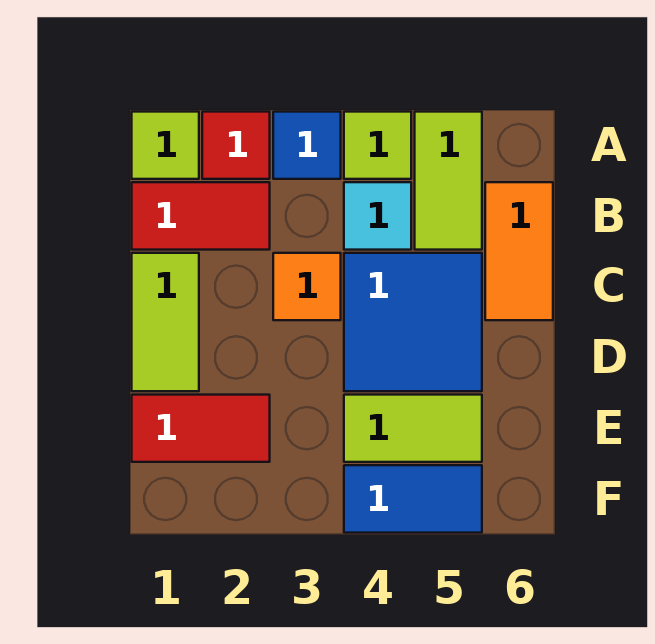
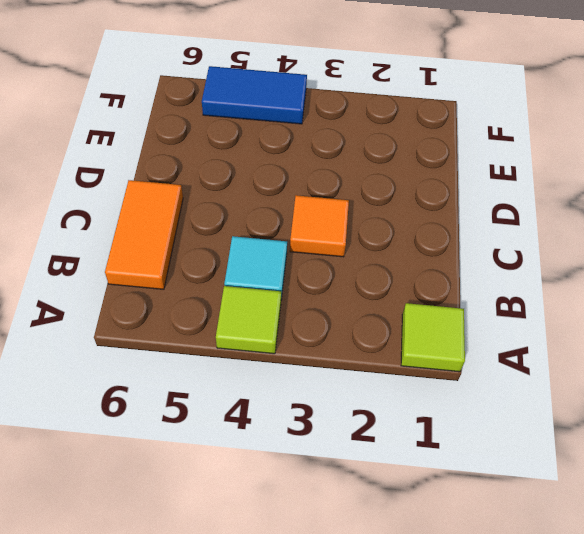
none -> red tile A2 level 1
none -> blue tile A3 level 1
none -> lime tile A5:B5 level 1

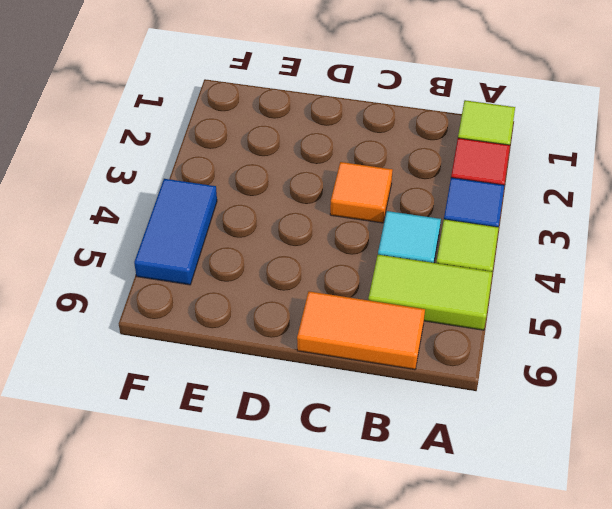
none -> red tile B1:B2 level 1
none -> lime tile C1:D1 level 1
none -> blue tile C4:D5 level 1

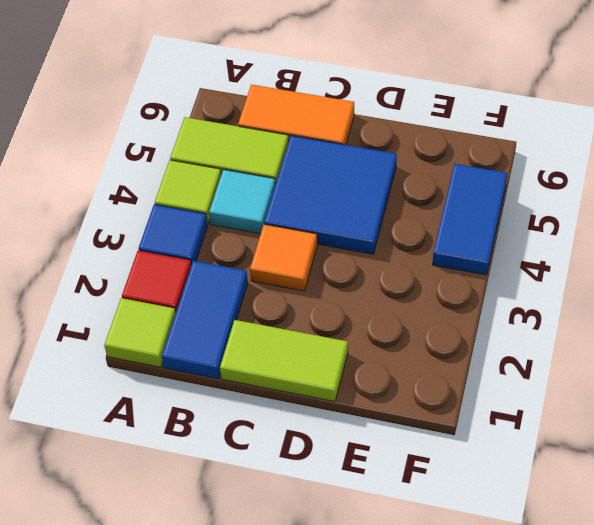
blue tile B1:B2 level 1 -> red tile B1:B2 level 1
none -> red tile E1:E2 level 1
none -> lime tile E4:E5 level 1

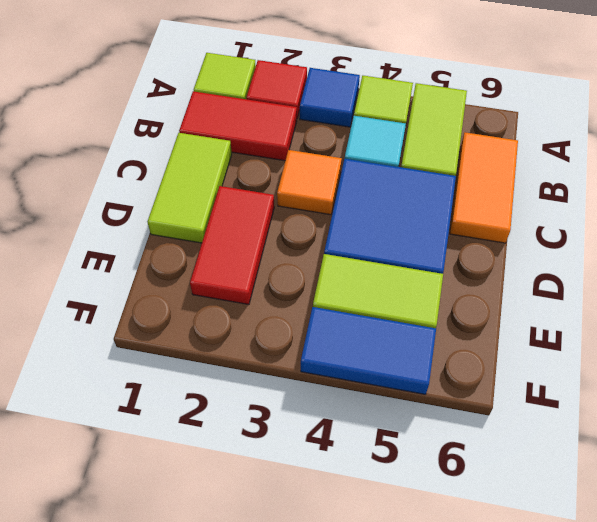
red tile D2:E2 level 1 -> red tile E1:E2 level 1

